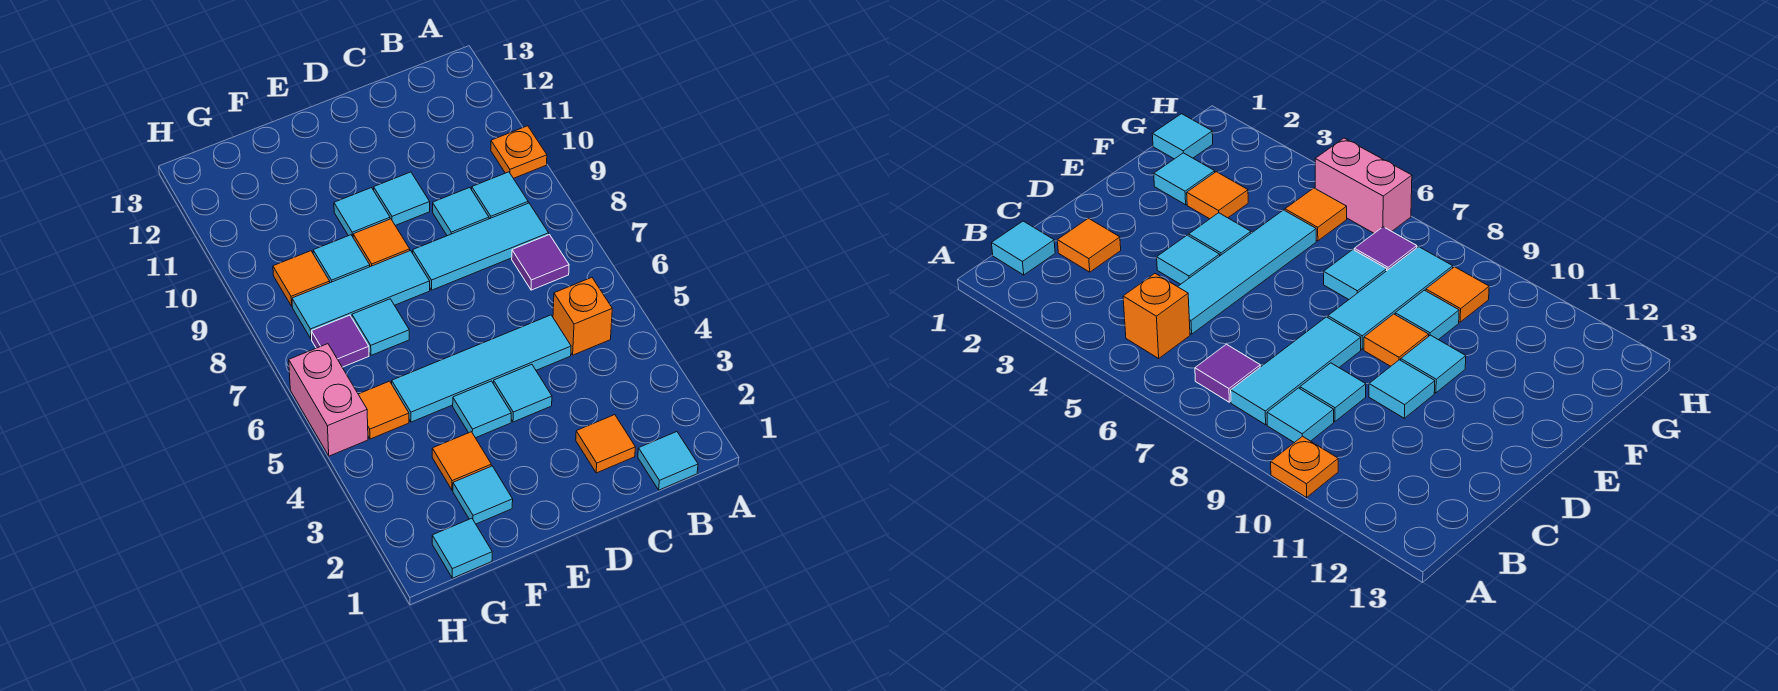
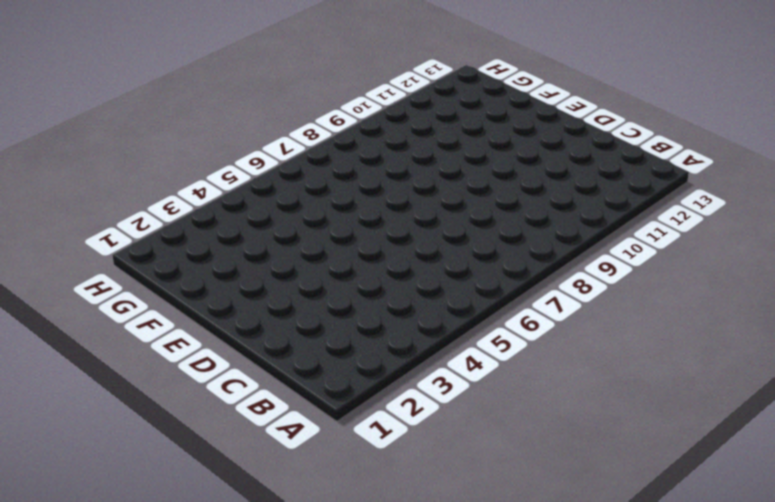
none -> orange plate A10 level 1
none -> cyan tile B1 level 1
none -> orange brick B5 level 1

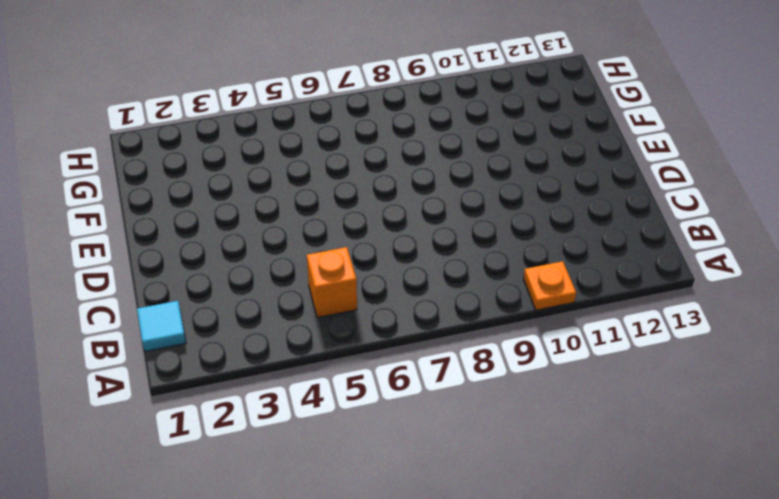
none -> purple tile B7 level 1
none -> cyan tile B8:D8 level 1
none -> cyan tile B9 level 1

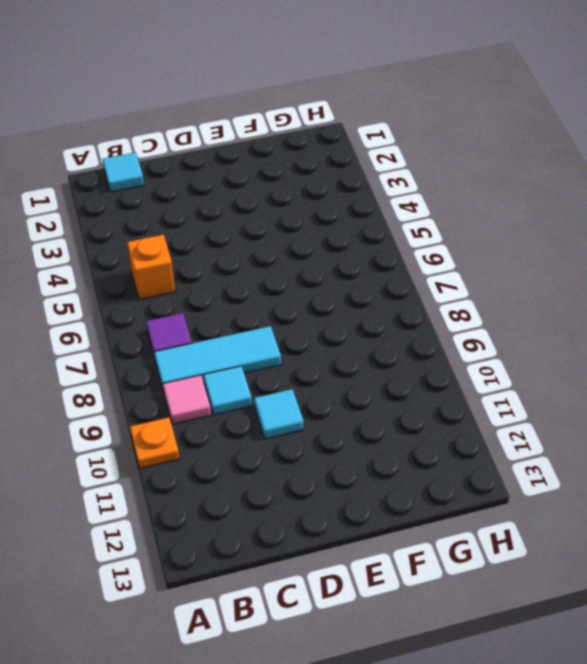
pink tile B9 level 1 -> cyan tile B9 level 1
none -> orange tile C2 level 1
none -> cyan tile C5:F5 level 1
none -> cyan tile D4 level 1

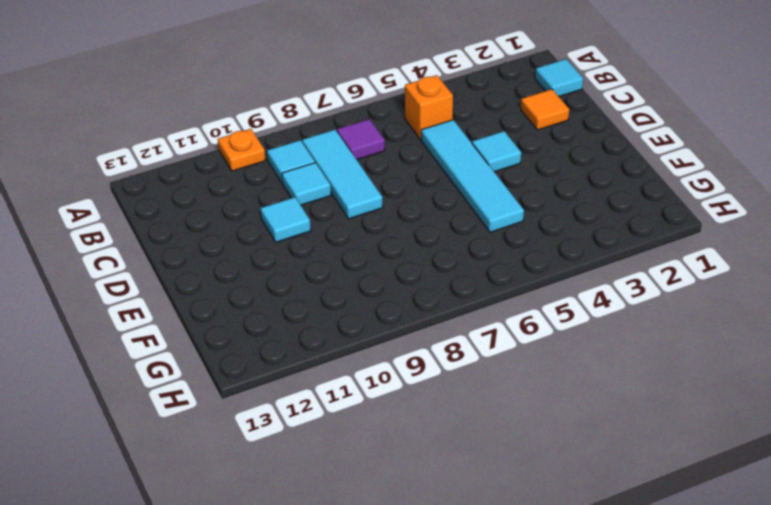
none -> cyan tile E4 level 1
none -> cyan tile E8:G8 level 1
none -> orange tile E9 level 1

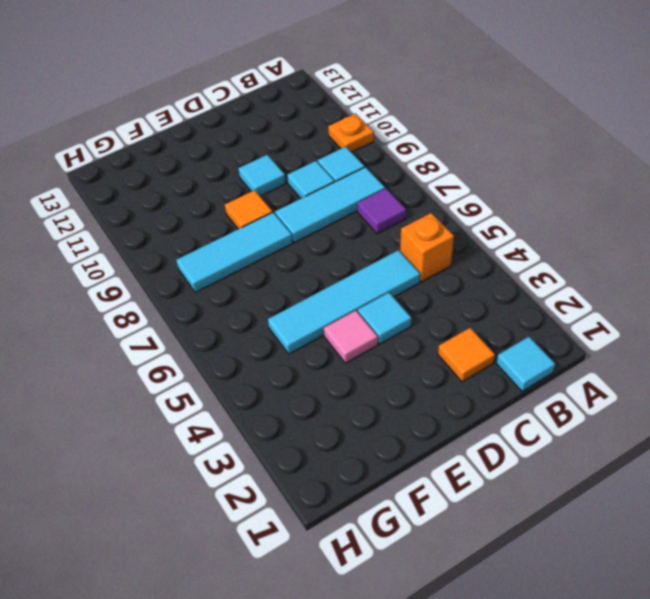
pink tile E4 level 1 -> cyan tile E4 level 1
none -> cyan tile E10 level 1
none -> cyan tile F2 level 1
none -> orange tile F3 level 1

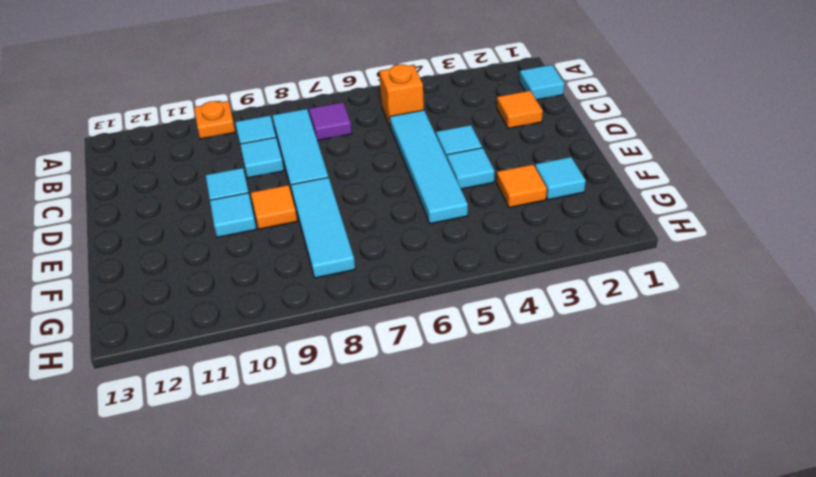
none -> cyan tile F7 level 1
none -> cyan tile F9 level 1
none -> cyan tile G1 level 1

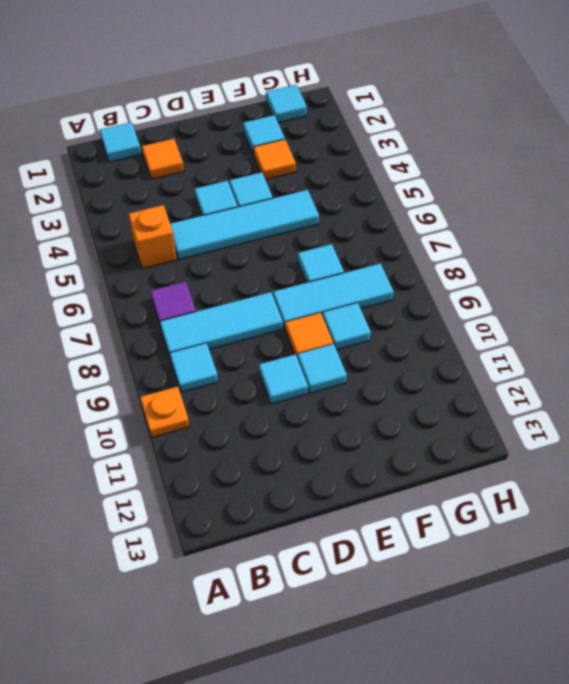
none -> cyan tile C9 level 1
none -> orange tile G5 level 1
none -> purple tile G7 level 1

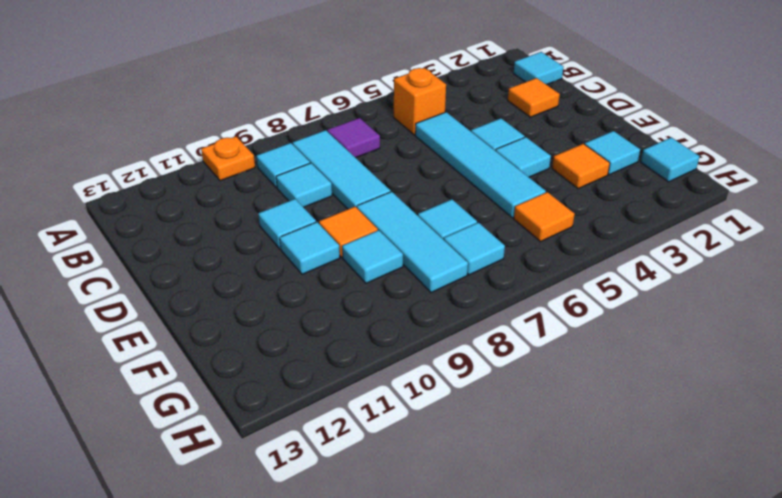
cyan tile G7 level 1 -> purple tile G7 level 1
none -> orange tile G9 level 1
none -> pink brick H5:H6 level 1

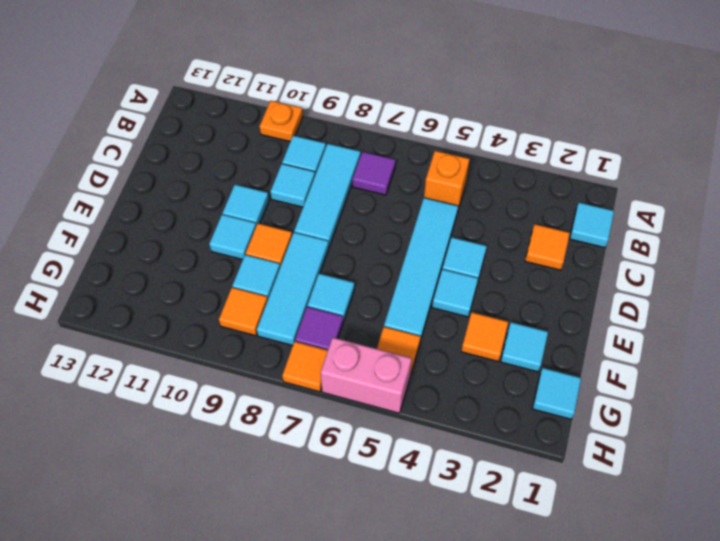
orange tile H7 level 1 -> none

